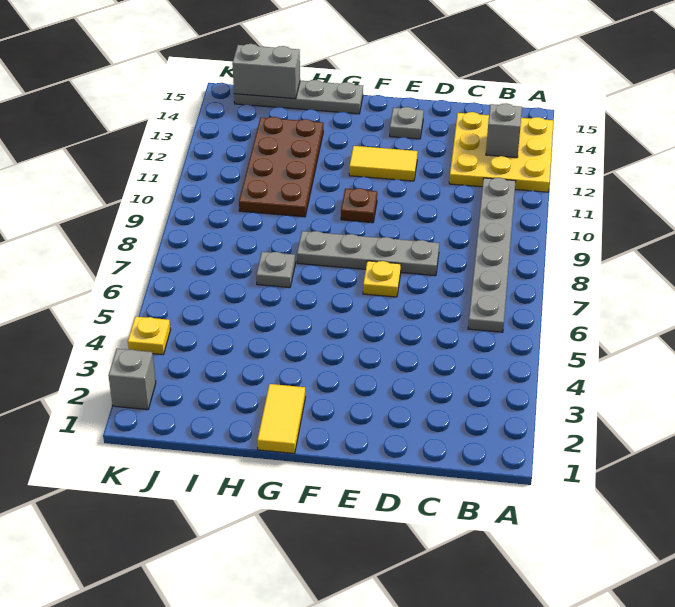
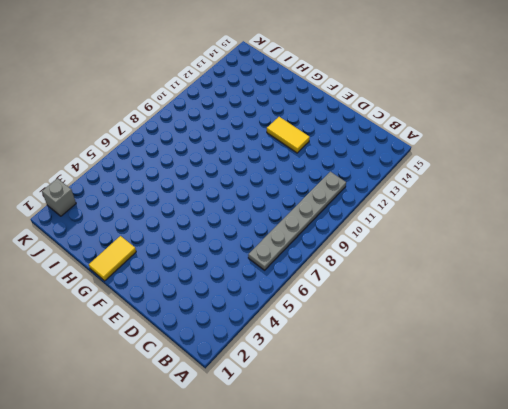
none -> yellow plate A12:C14 level 1
none -> grey plate D8:G8 level 1
none -> yellow plate E7 level 1

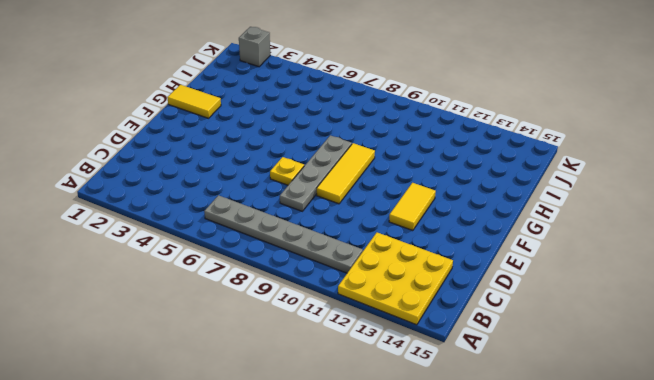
yellow tile E9:G9 level 1 -> none
none -> grey plate E14 level 1
none -> brown plate F10 level 1
none -> grey plate G15:J15 level 1

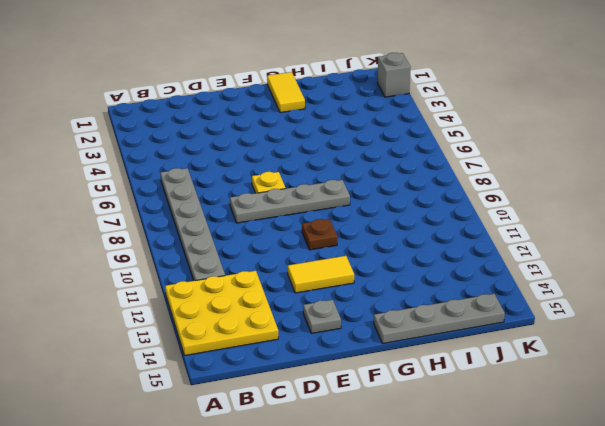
none -> grey plate H7 level 1
none -> brown plate H10:I13 level 1
none -> yellow plate K4 level 1

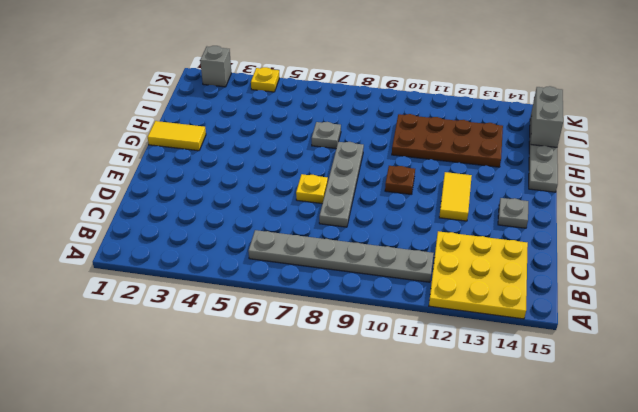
none -> grey brick B13 level 2

